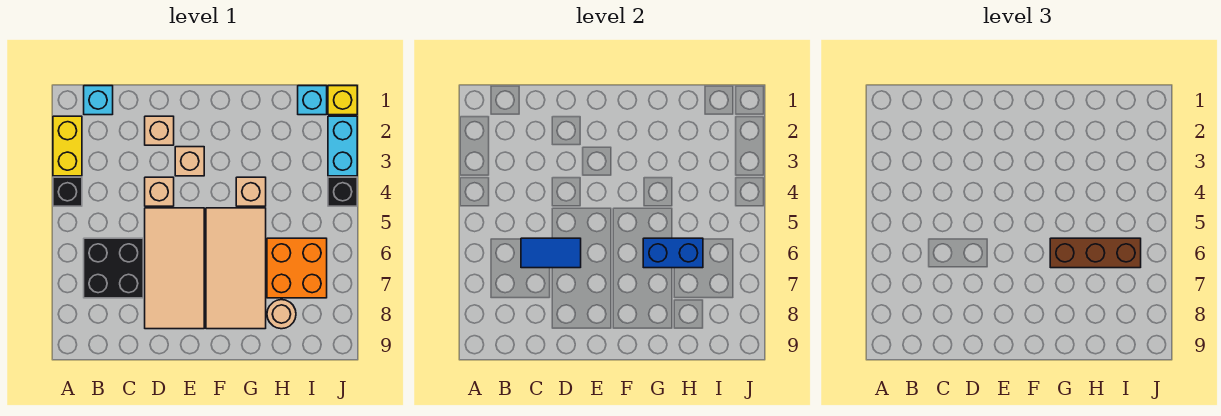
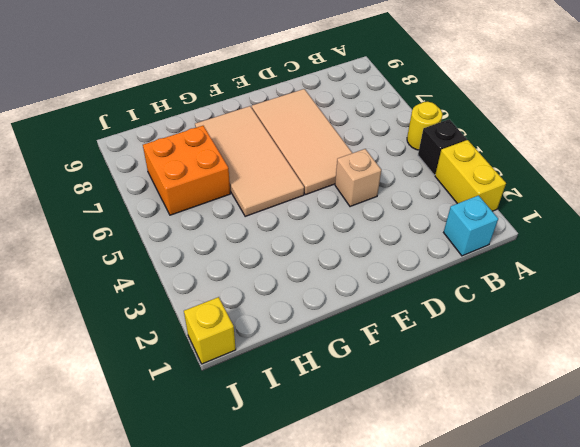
yellow round brick A5 level 1 -> none
none -> black brick B6:C7 level 1
none -> tan brick D2 level 1
none -> tan brick E3 level 1

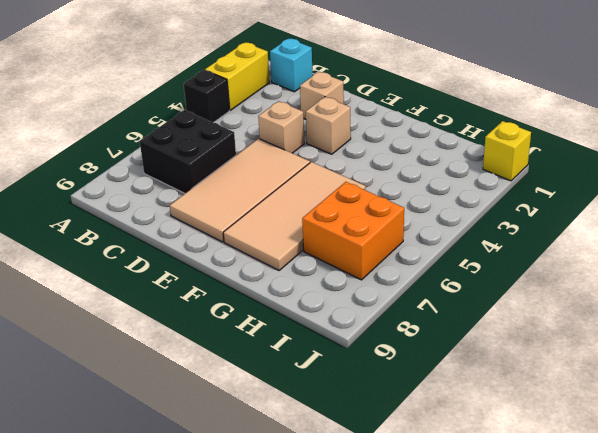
none -> tan brick G4 level 1
none -> tan round brick H8 level 1
none -> cyan brick I1 level 1

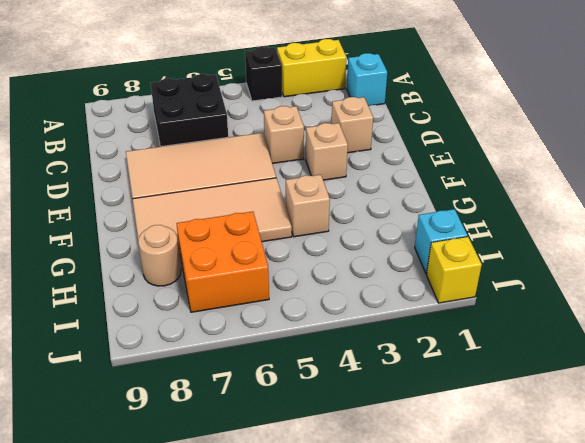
none -> cyan brick J2:J3 level 1
none -> black brick J4 level 1
none -> blue tile C6:D6 level 2

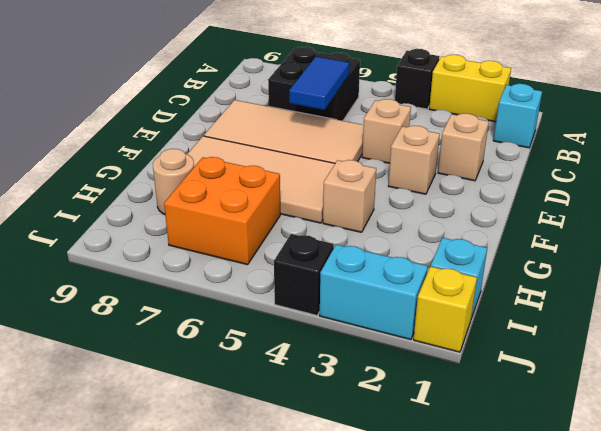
none -> blue brick G6:H6 level 2
none -> brown brick G6:I6 level 3

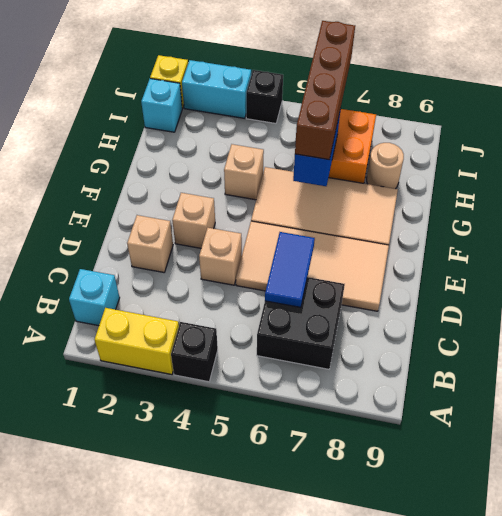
brown brick G6:J6 level 3 -> brown brick G6:I6 level 3

